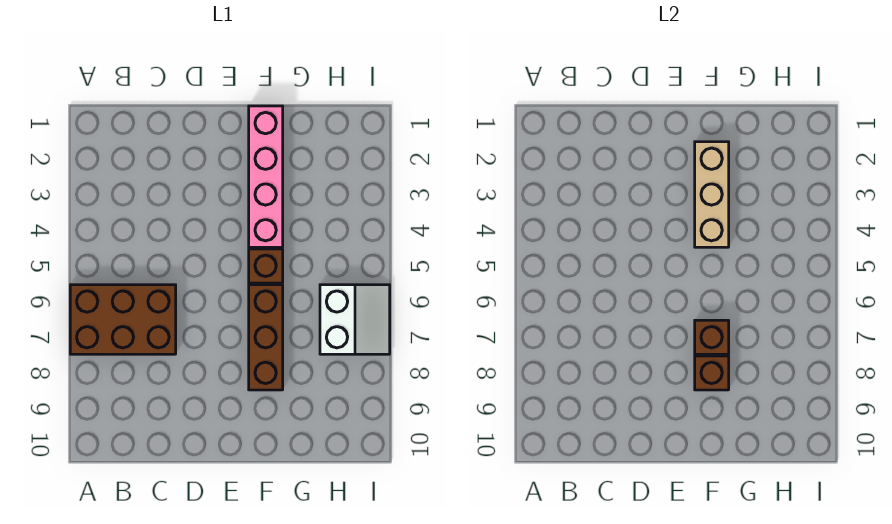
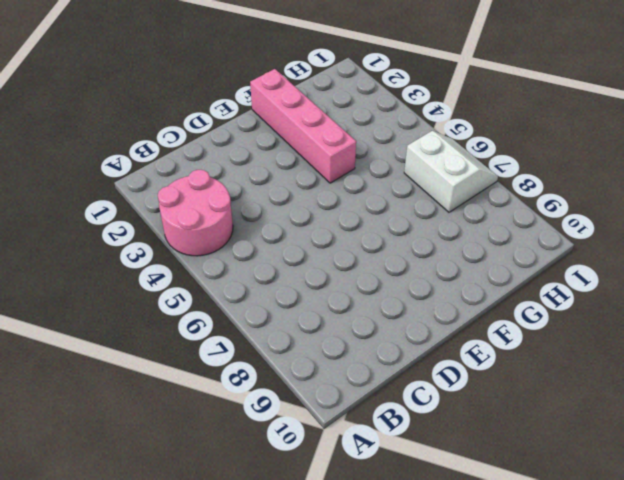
pink round brick A3:B4 level 1 -> none
none -> brown brick A6:C7 level 1
none -> brown brick F5 level 1

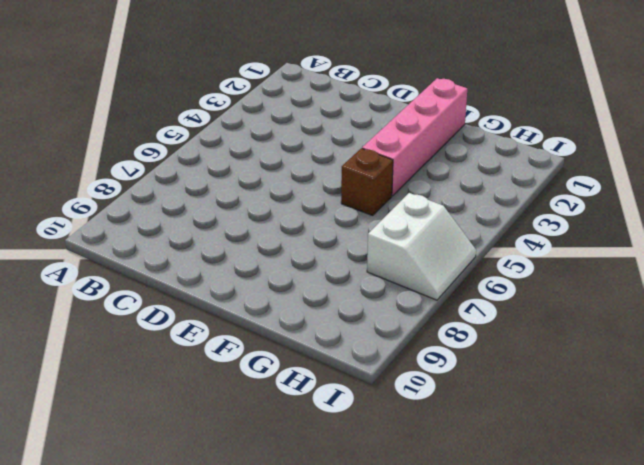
none -> brown brick A6:C7 level 1
none -> brown brick F6:F8 level 1

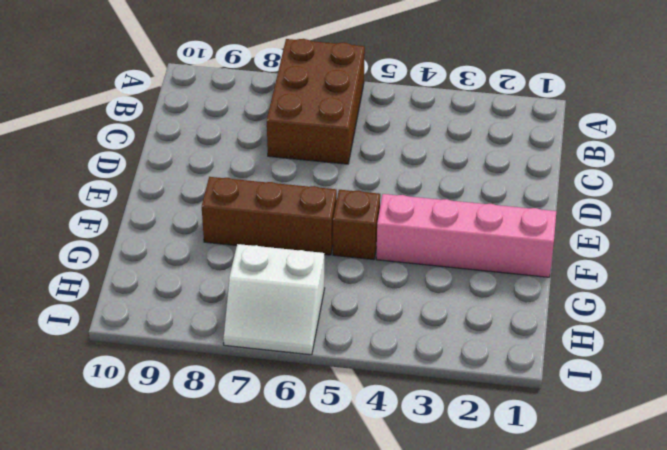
none -> tan brick F2:F4 level 2
none -> brown brick F7 level 2

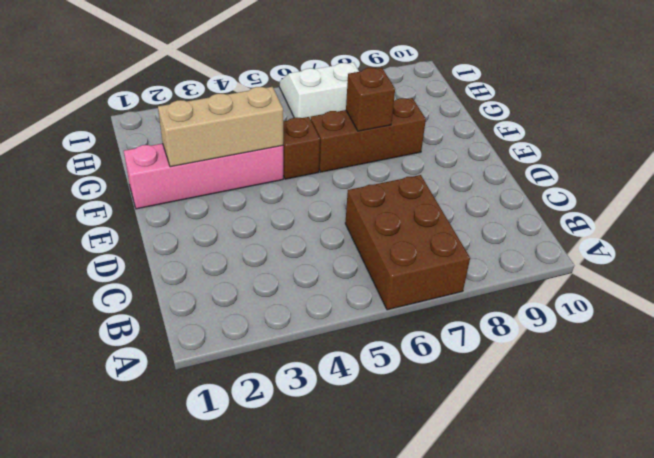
none -> brown brick F8 level 2

